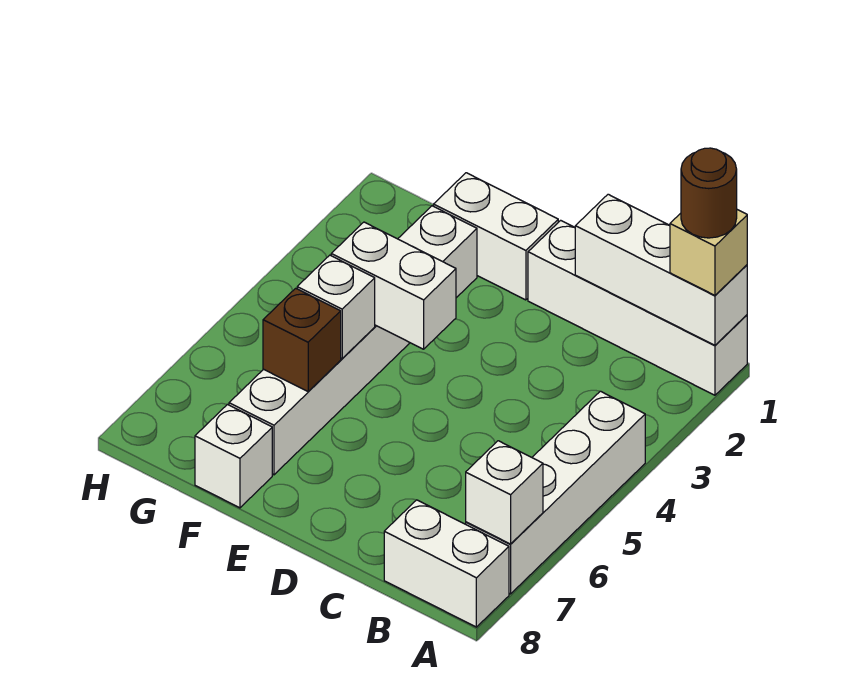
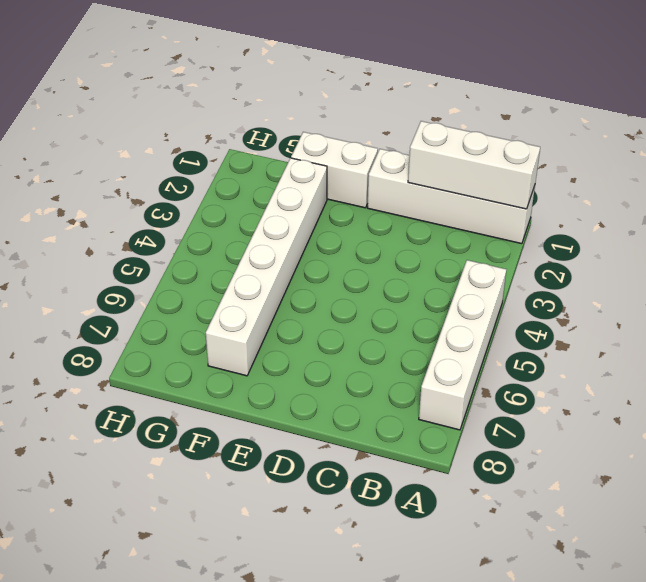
none -> white brick A8:B8 level 1
none -> white brick F8 level 1
none -> white brick A7 level 2

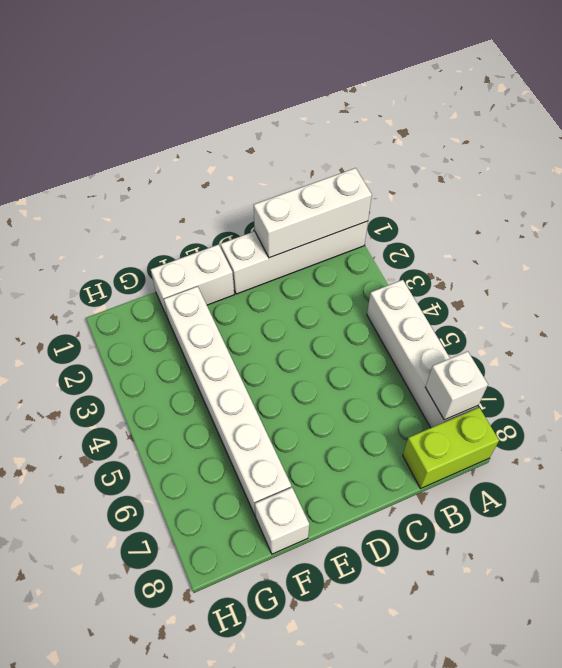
lime brick A8:B8 level 1 -> white brick A8:B8 level 1
none -> white brick E4:F4 level 2
none -> white brick F5 level 2
none -> brown brick F6 level 2

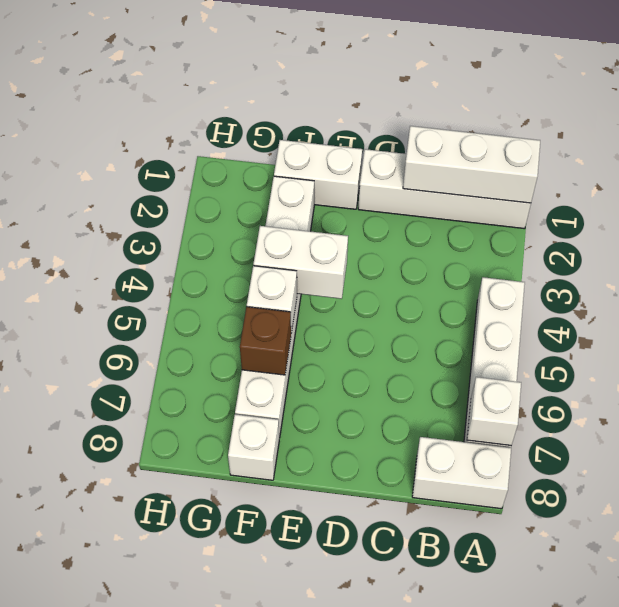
none -> tan brick A1 level 3
none -> brown round brick A1 level 4

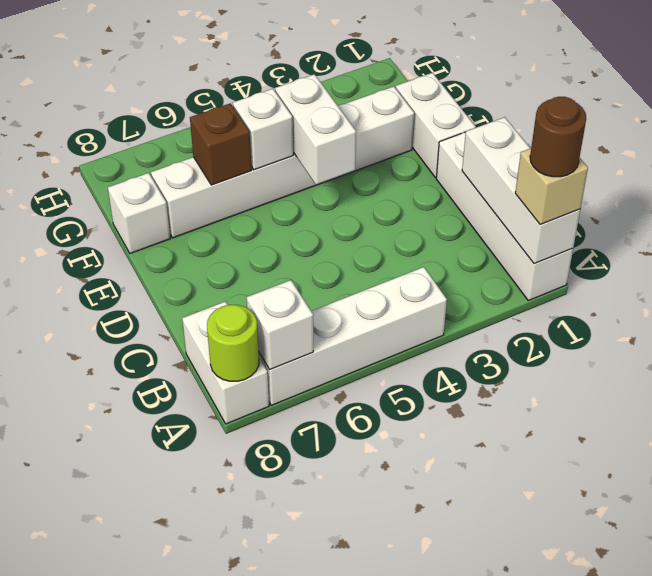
lime round brick A8 level 2 -> none

